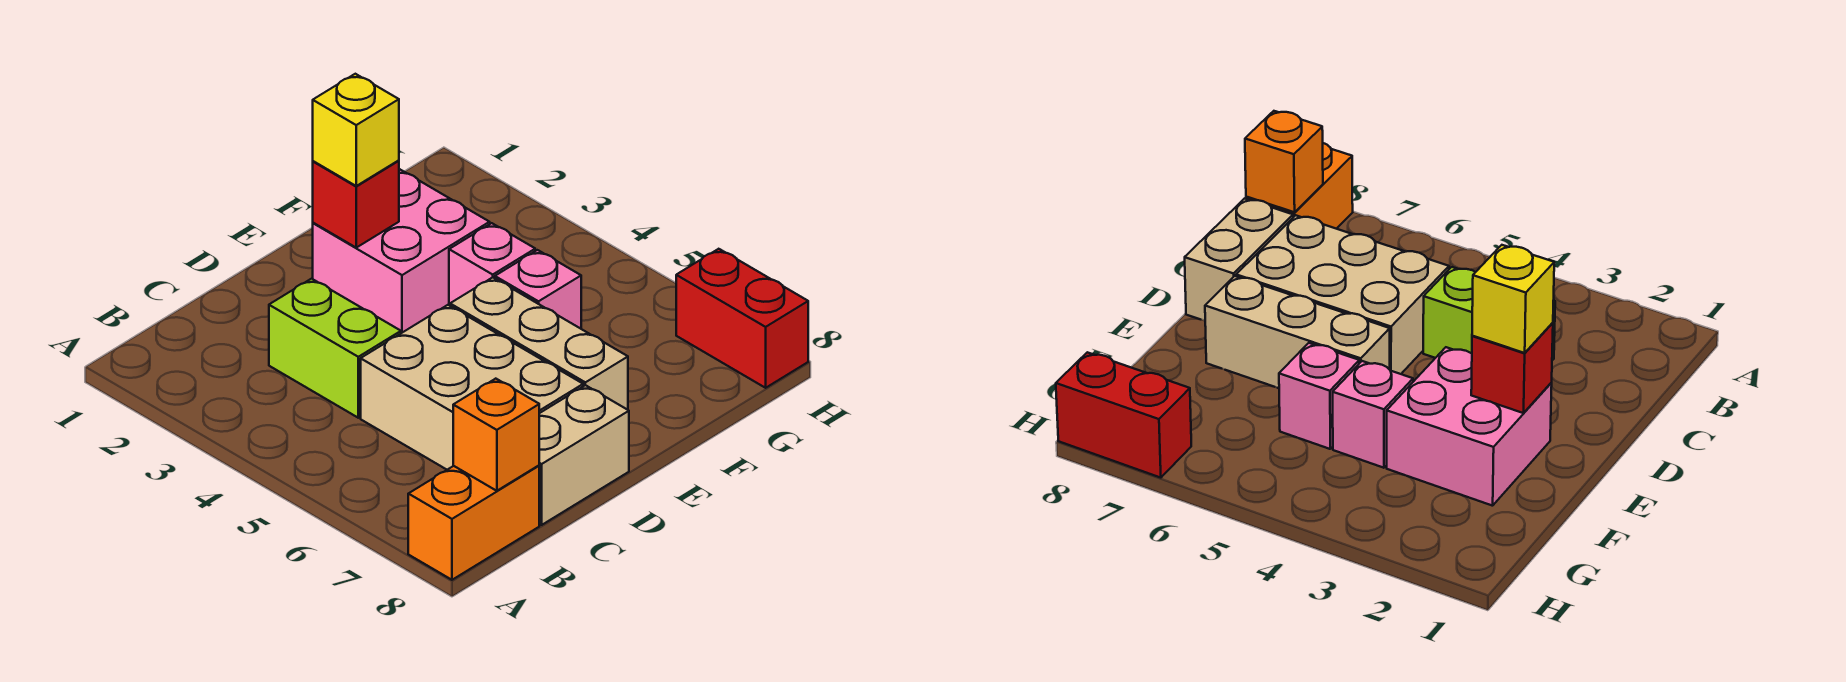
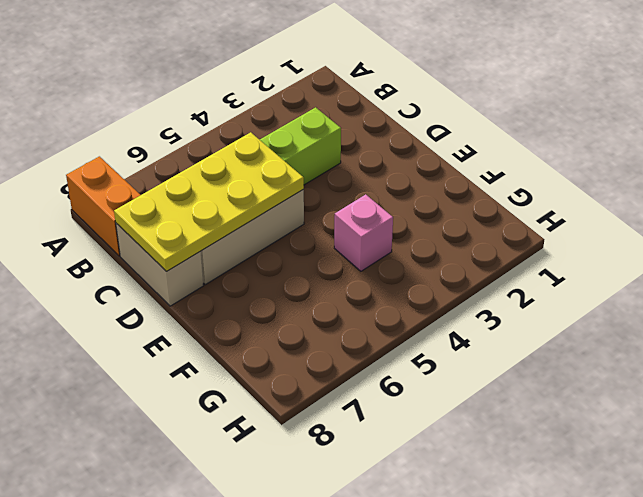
yellow plate C5:D8 level 2 -> none
none -> pink brick E2:F3 level 1
none -> tan brick E5:E7 level 1
none -> pink brick F5 level 1

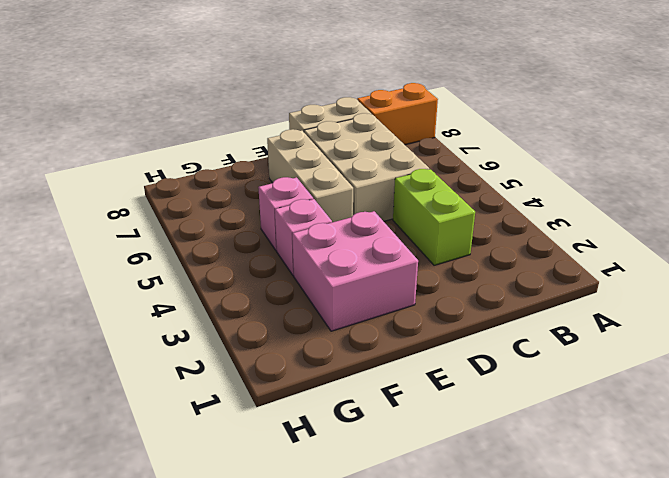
none -> red brick H7:H8 level 1
none -> orange brick B8 level 2
none -> red brick E2 level 2

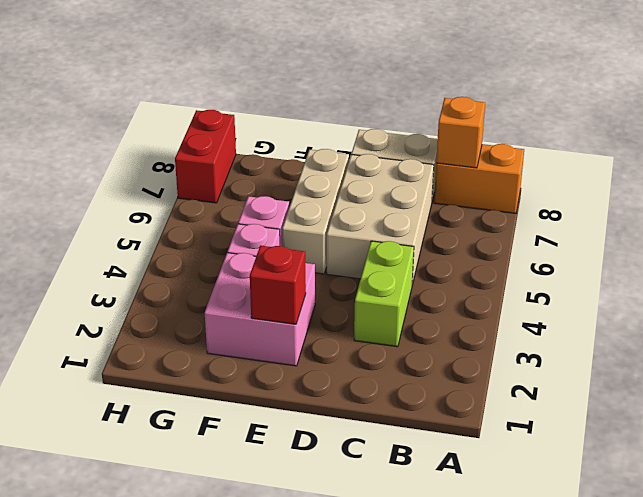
none -> yellow brick E2 level 3

